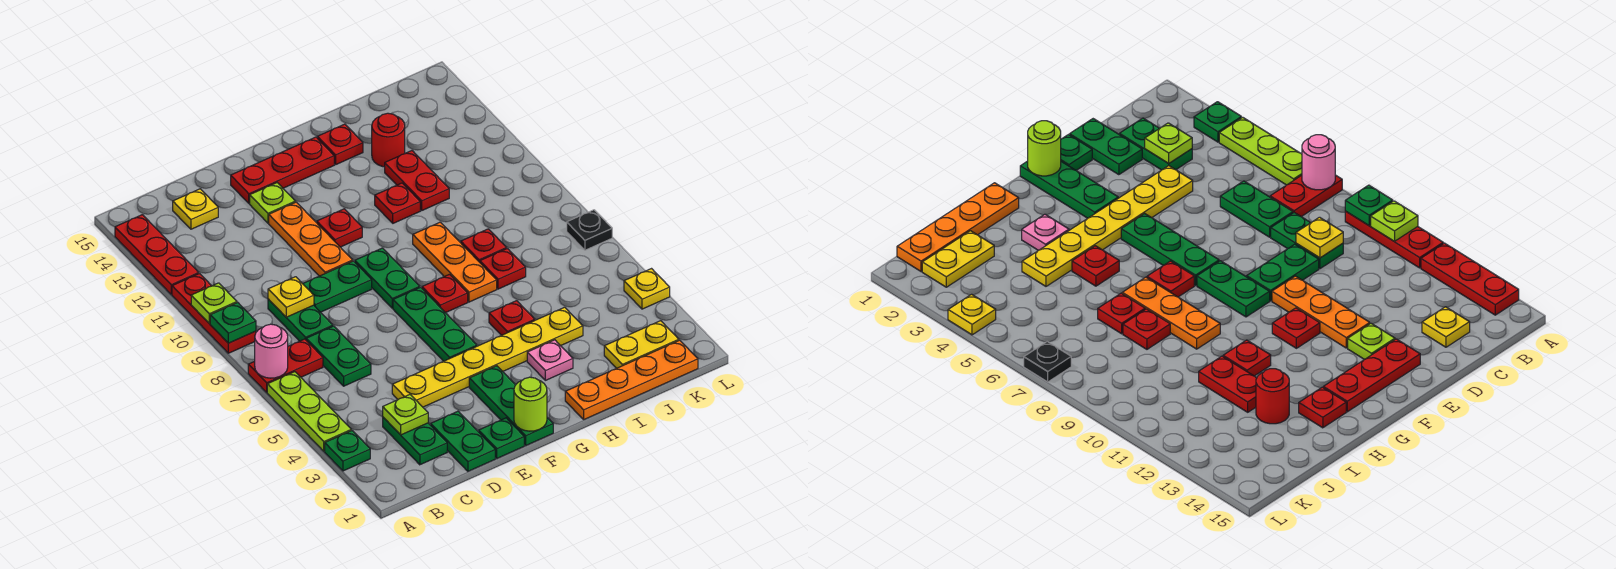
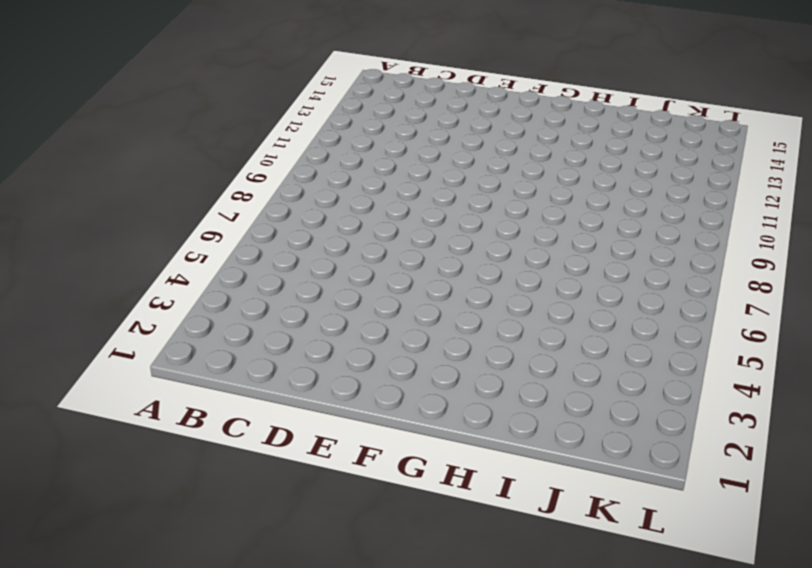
none -> green plate A3 level 1
none -> lime plate A4:A6 level 1
none -> red plate A7:B7 level 1
none -> red plate A9:A11 level 1

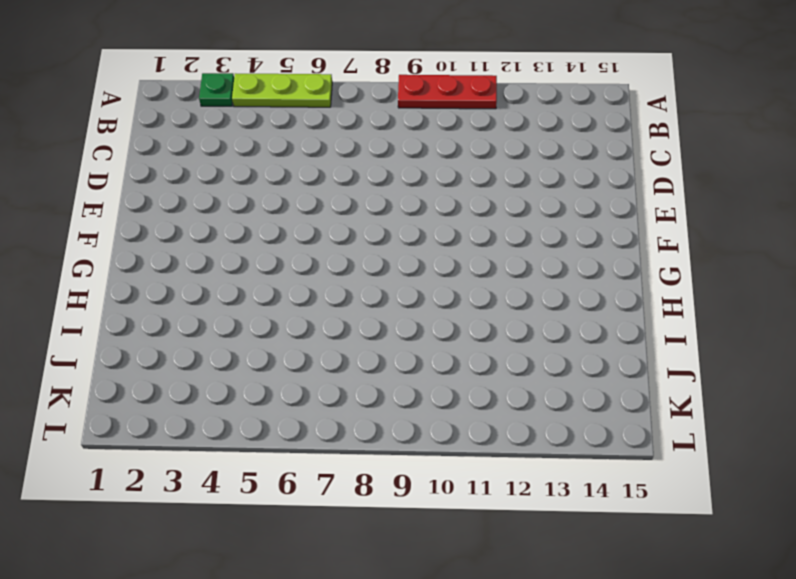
none -> red plate A7:B7 level 1
none -> red plate A12:A14 level 1
none -> green plate C2:C3 level 1
none -> green plate C6:C7 level 1

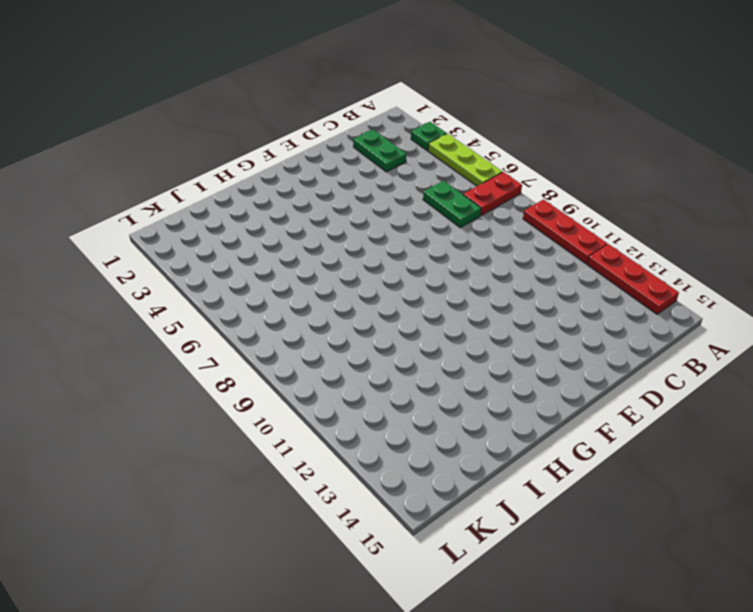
none -> green plate C8:C9 level 1
none -> yellow plate C14 level 1
none -> green plate D1:D2 level 1
none -> yellow plate D4:I4 level 1

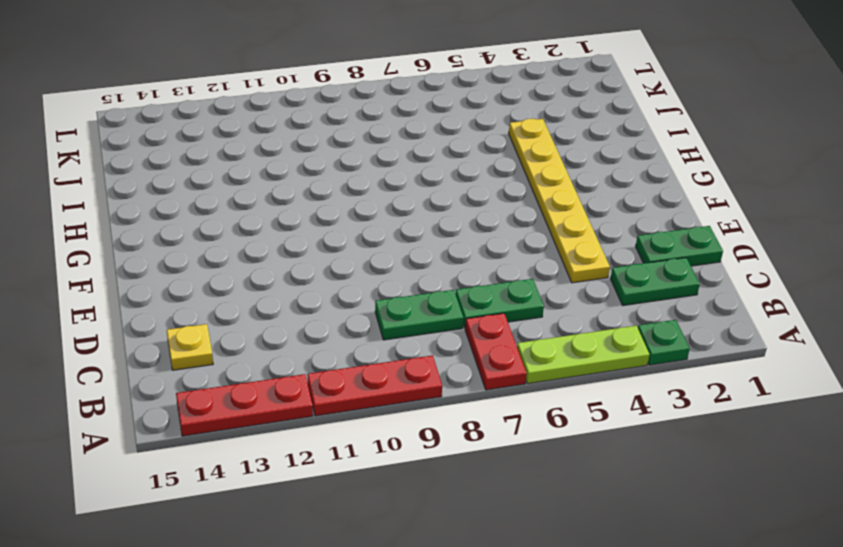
none -> green plate D9:E9 level 1
none -> green plate E1 level 1
none -> orange plate E10:E12 level 1
none -> lime plate E13 level 1

